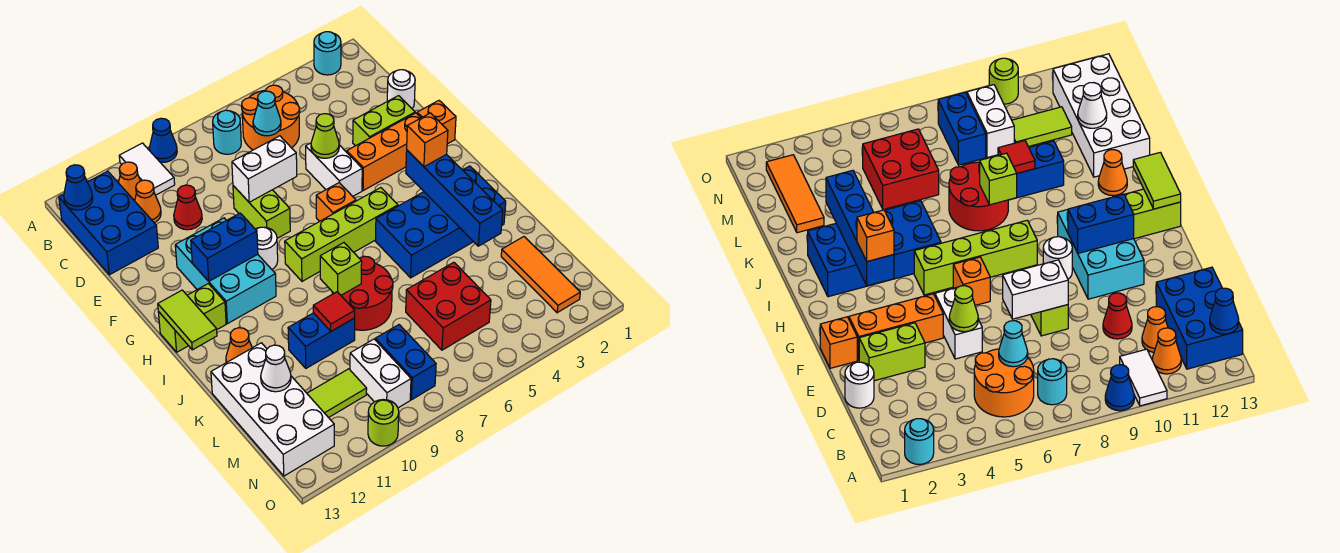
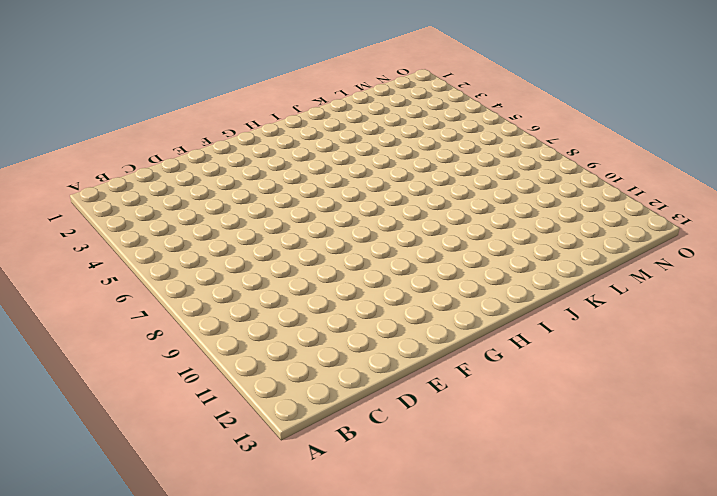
none -> cyan round brick A2 level 1
none -> blue cone A9 level 1
none -> white tile A10:B10 level 1
none -> orange round brick B5:C6 level 1

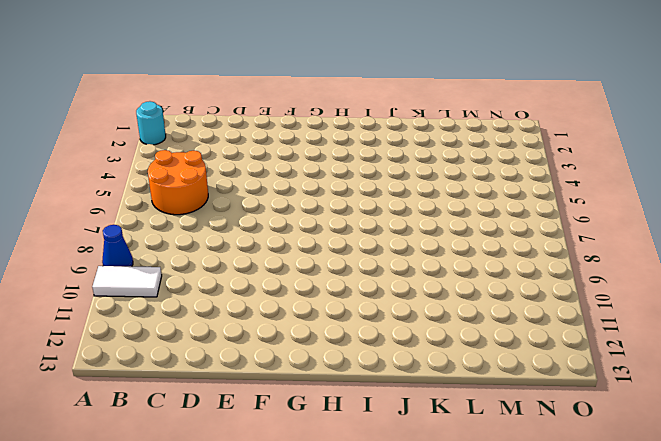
none -> cyan round brick B7 level 1
none -> orange cone B11 level 1
none -> blue brick B12:D13 level 1
none -> orange cone C11 level 1

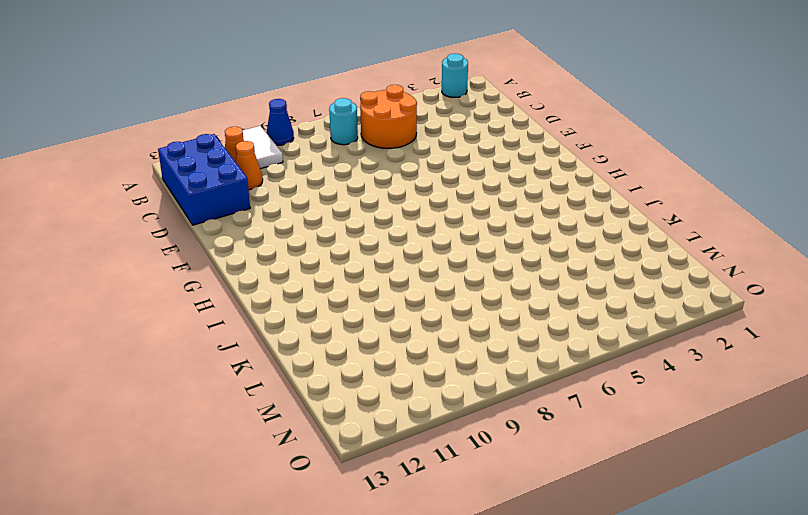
none -> white round brick D1 level 1
none -> red cone D10 level 1
none -> lime brick E2:E3 level 1
none -> white brick E5:F5 level 1

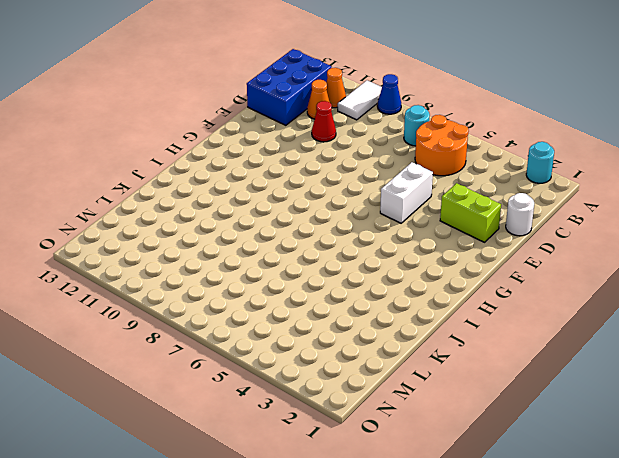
none -> lime brick E8:F8 level 1
none -> orange brick F1 level 1
none -> orange brick F2:F4 level 1
none -> cyan brick F10:H11 level 1

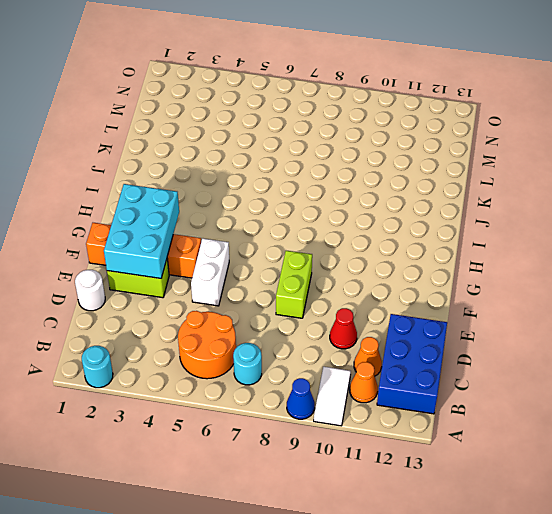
cyan brick E2:G3 level 2 -> cyan brick F10:H11 level 1
none -> orange brick G6 level 1
none -> white round brick G9 level 1
none -> lime brick H5:H8 level 1
none -> lime brick H12:H13 level 1

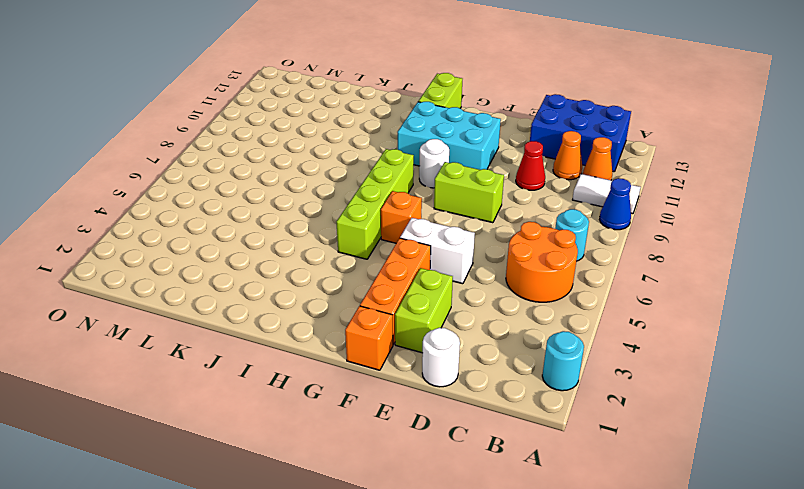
none -> blue brick I2:J5 level 1
none -> red round brick J7:K8 level 1
none -> orange cone J12 level 1
none -> blue brick K9:K10 level 1

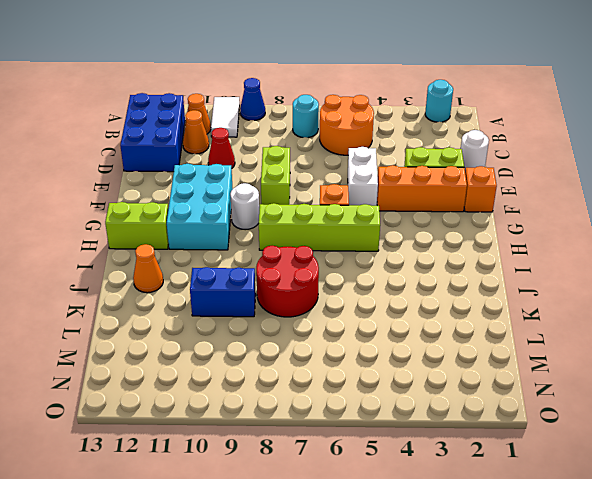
none -> blue brick I2:J5 level 1
none -> white brick K12:N13 level 1
none -> orange tile L2:N2 level 1
none -> red brick L5:M6 level 1

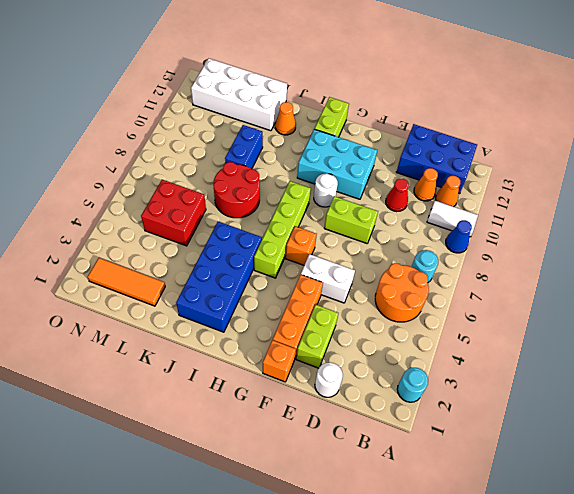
none -> blue brick M8:N8 level 1
none -> white brick M9:N9 level 1
none -> lime tile M10:M11 level 1
none -> lime round brick O10 level 1

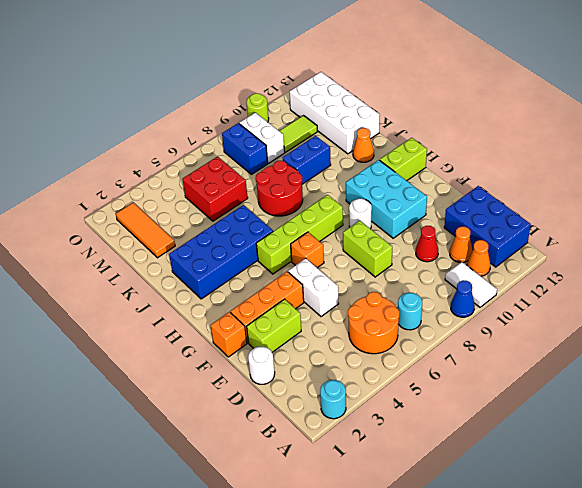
none -> blue cone B13 level 2
none -> cyan cone C6 level 2
none -> lime cone E5 level 2
none -> white brick E7:E8 level 2

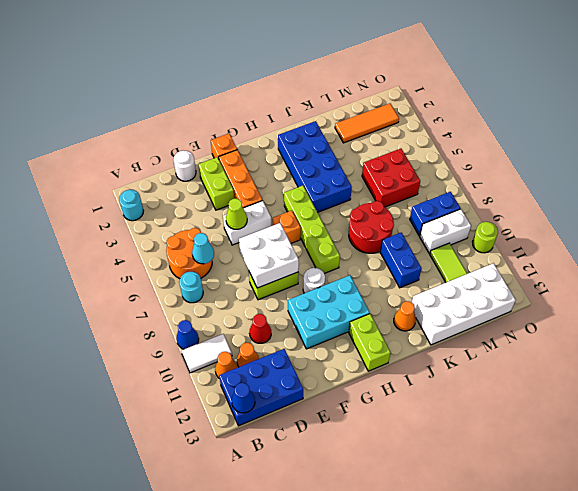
white brick E7:F8 level 2 -> white brick E7:E8 level 2
none -> blue brick G10:G11 level 2
none -> blue brick H3:K3 level 2
none -> lime tile H13:I13 level 2
none -> lime brick J8 level 2

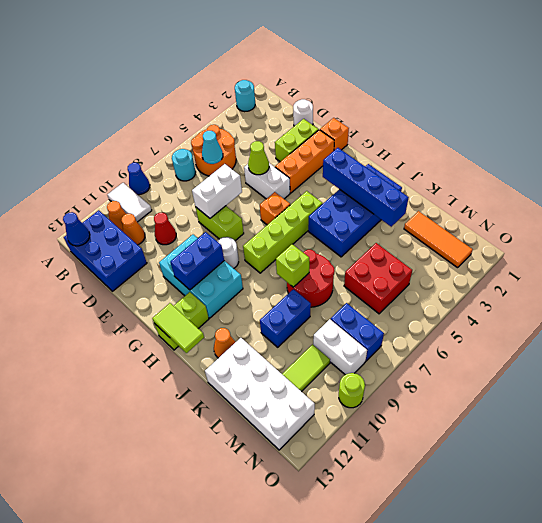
none -> red tile K9 level 2
none -> white cone L12 level 2
none -> orange brick H3 level 3

